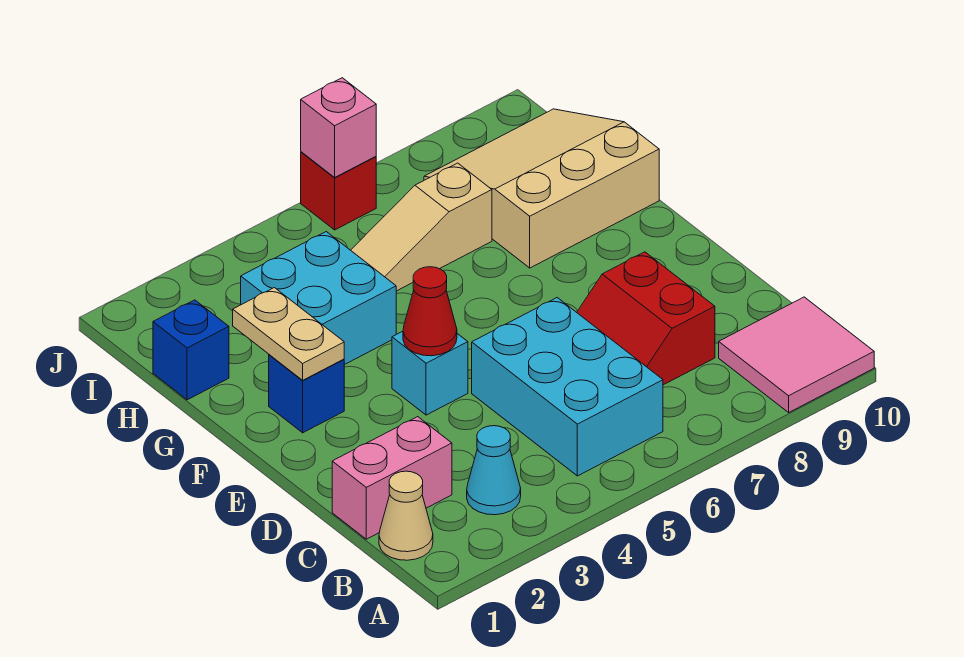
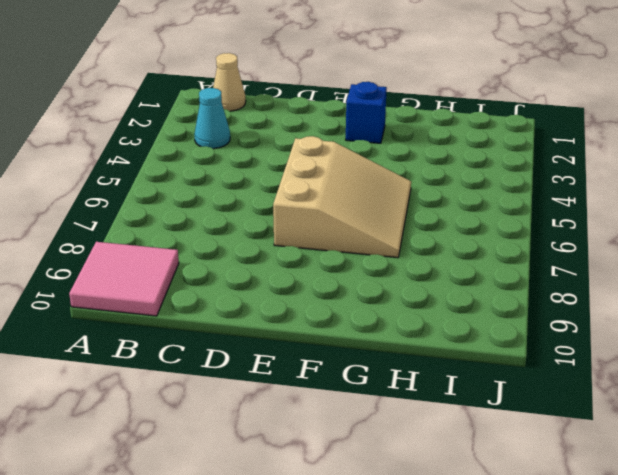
tan slope E5:G7 level 1 top E -> tan slope G8:I10 level 1 top G
none -> cyan brick B5:D6 level 1
none -> pink brick C1:C2 level 1
none -> red slope C7:D8 level 1 top 8

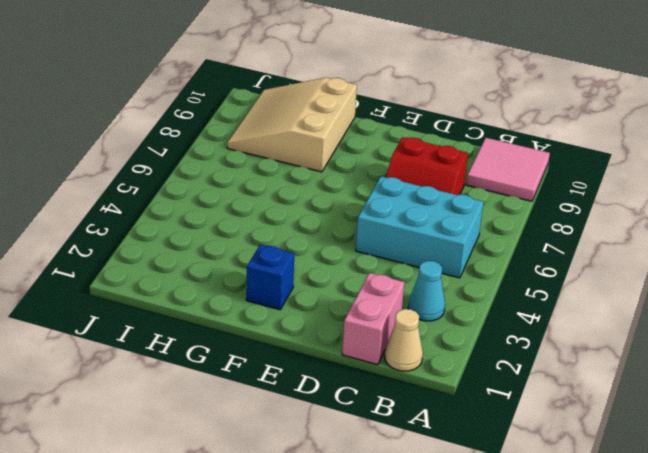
none -> cyan brick E4 level 1
none -> cyan brick G3:H4 level 1
none -> blue brick H1 level 1

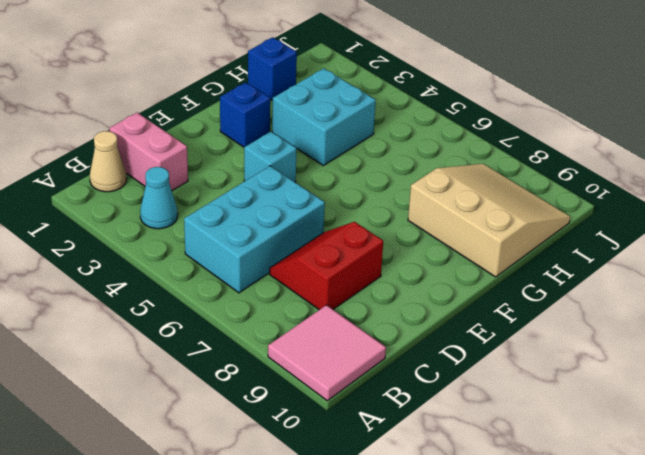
none -> tan slope H5:H7 level 1 top 7
none -> red brick J6 level 1
none -> red cone E4 level 2

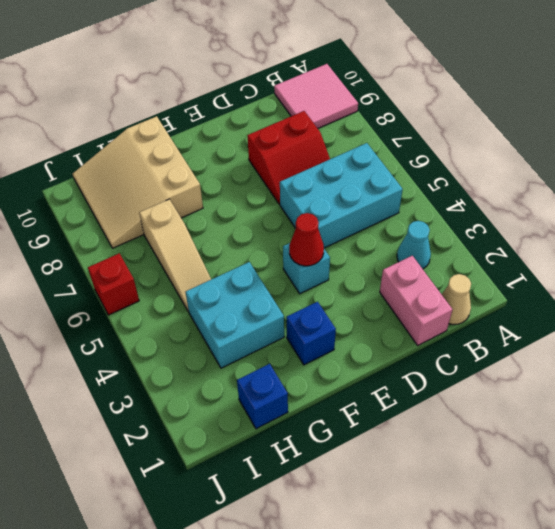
none -> tan plate F2:G2 level 2
none -> pink brick J6 level 2

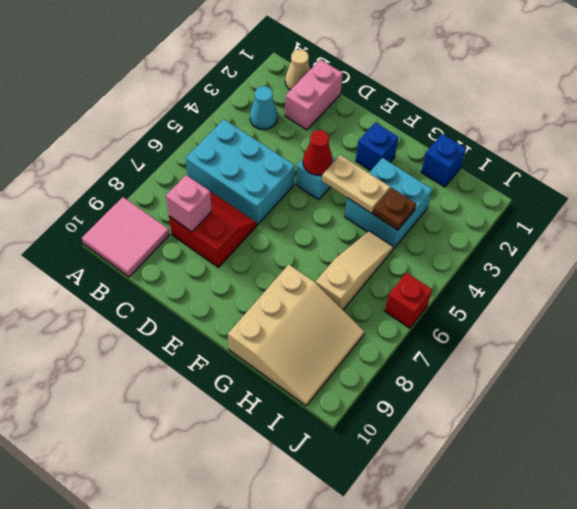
pink brick C8 level 2 -> pink brick J6 level 2
tan plate F4:G4 level 2 -> tan plate F2:G2 level 2
brown plate H4 level 2 -> none

